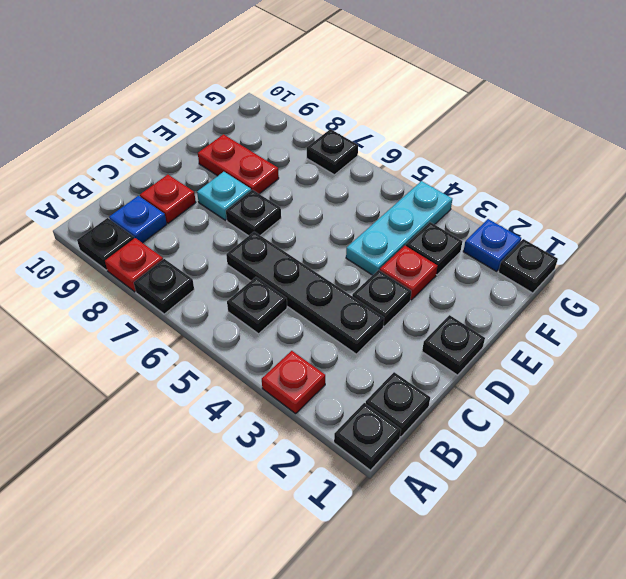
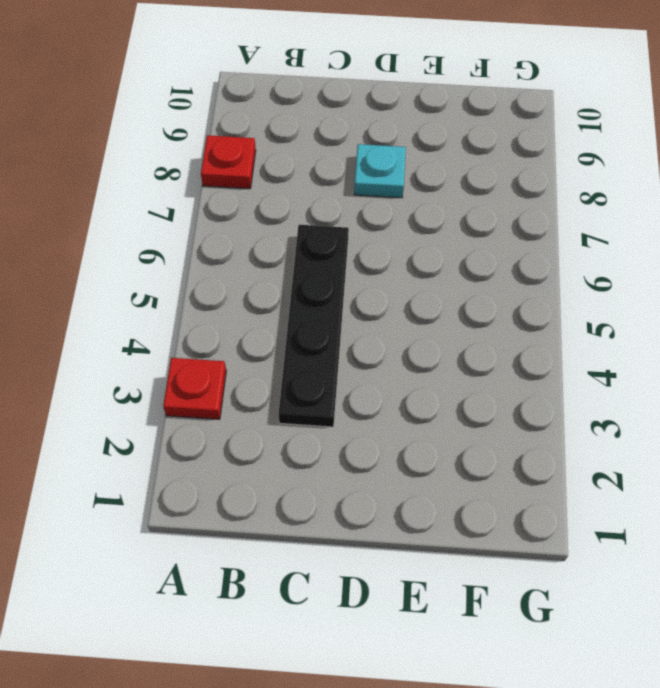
none -> black plate A1 level 1
none -> black plate A7 level 1
none -> black plate A9 level 1

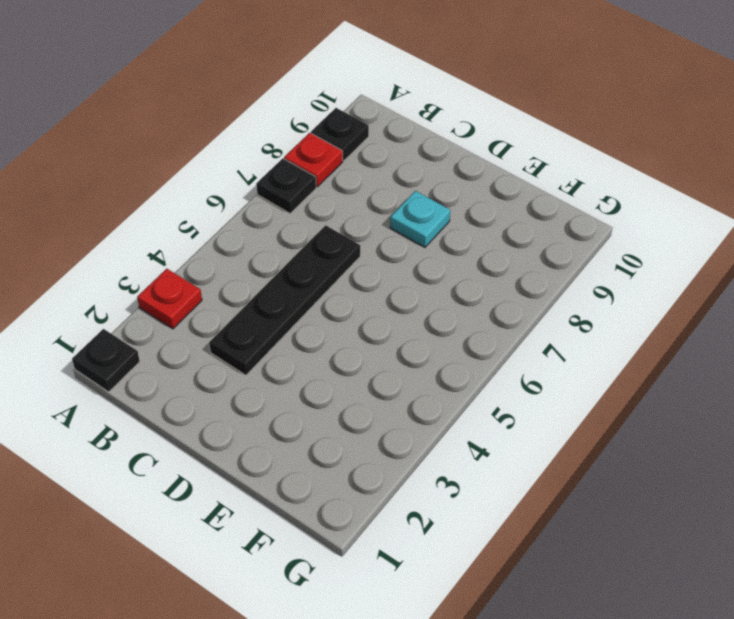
none -> black plate B1 level 1
none -> black plate B5 level 1
none -> blue plate B9 level 1

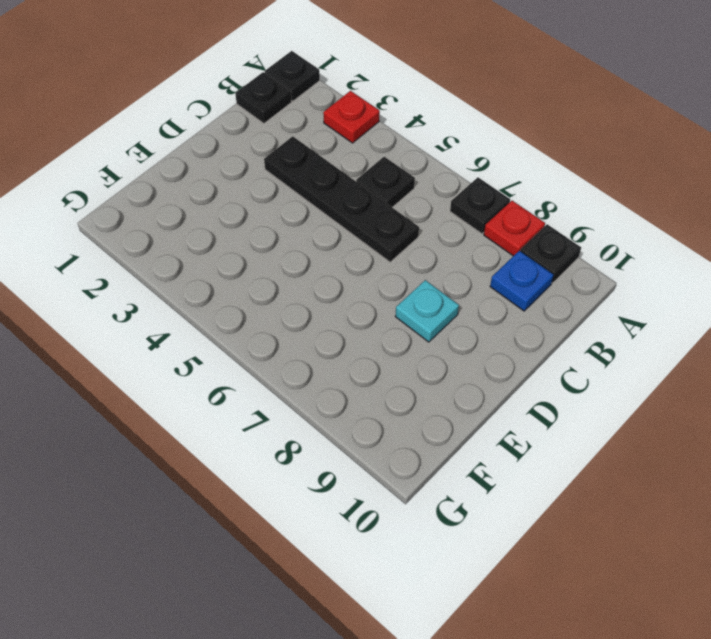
none -> red plate C9 level 1
none -> black plate D1 level 1
none -> black plate D3 level 1

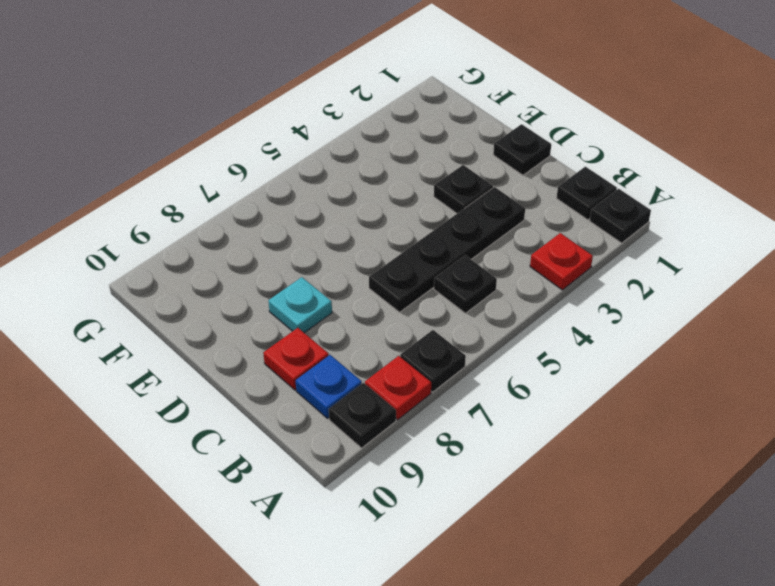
none -> black plate D7 level 1
none -> red plate E3 level 1
none -> cyan plate E4:G4 level 1

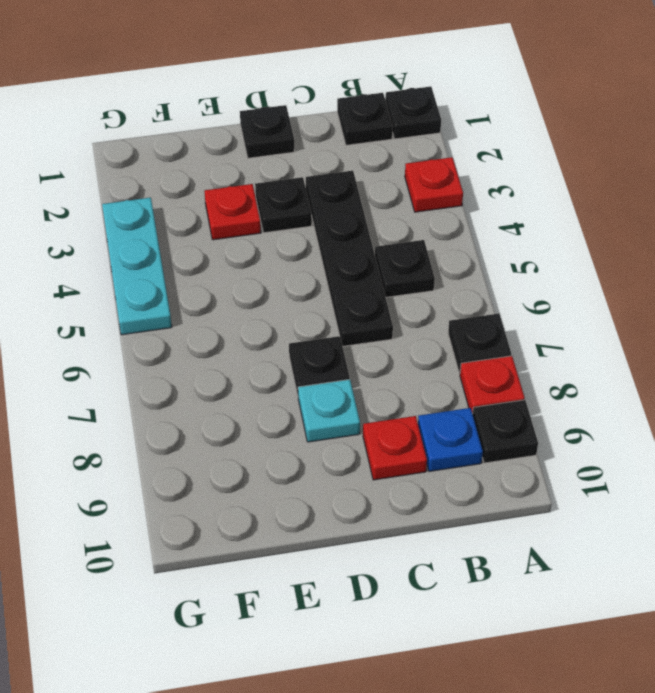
cyan plate G3:G5 level 1 -> cyan plate E4:G4 level 1
none -> red plate E8:E9 level 1
none -> black plate F3 level 1
none -> black plate G1 level 1

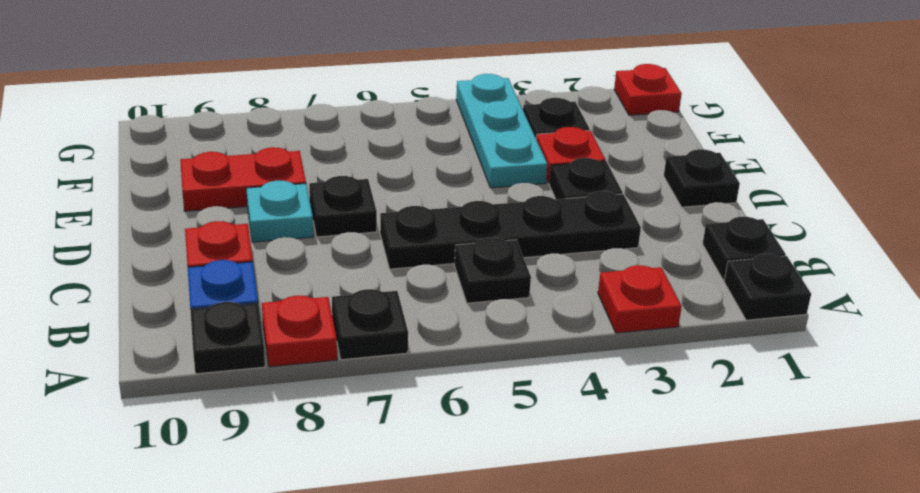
red plate G1 level 1 -> black plate G1 level 1
none -> blue plate G2 level 1
none -> black plate G7 level 1

